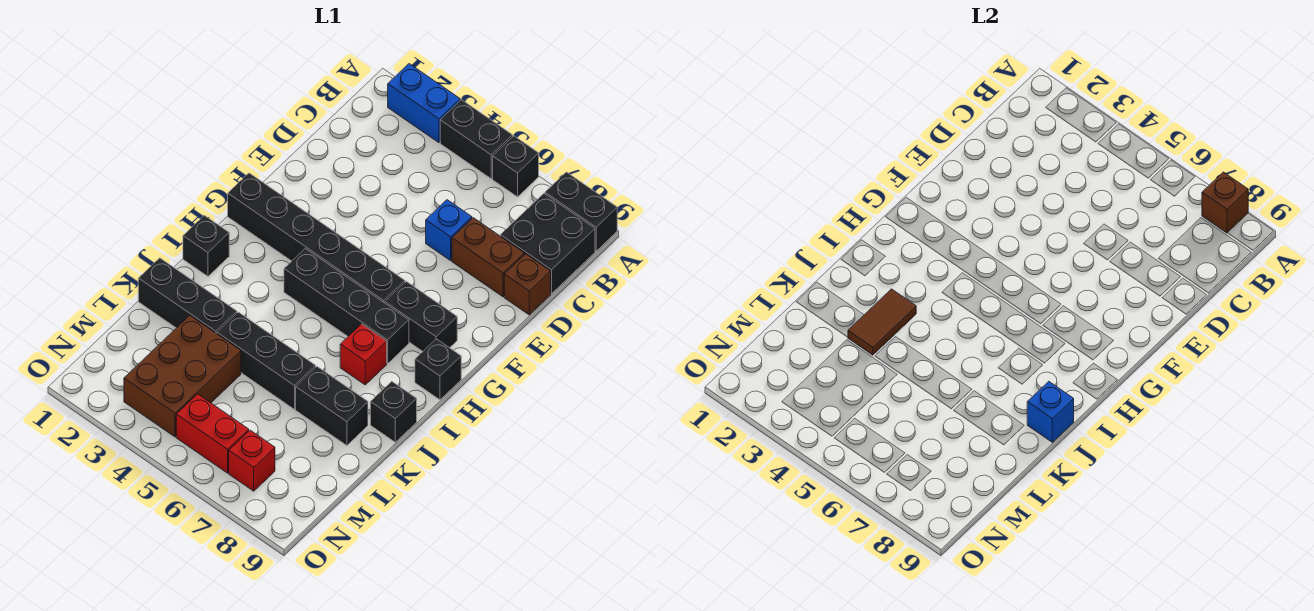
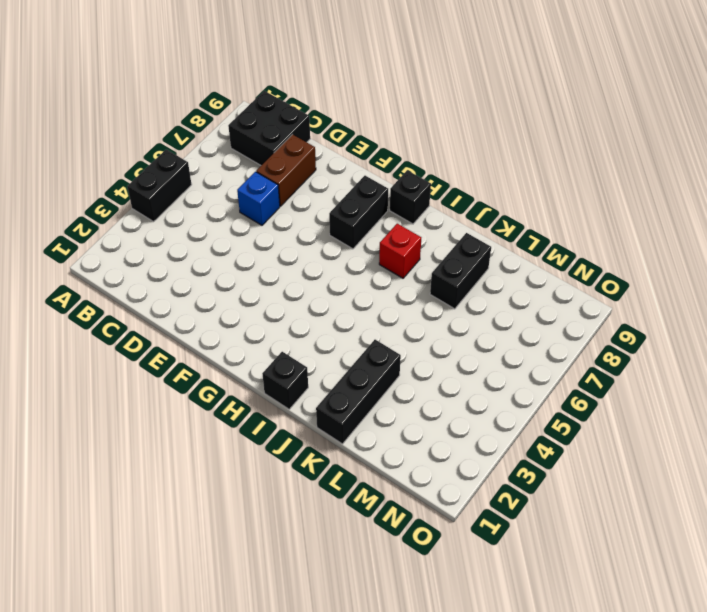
none -> blue brick A2:A3 level 1
none -> black brick A6 level 1
none -> black brick A8:A9 level 1

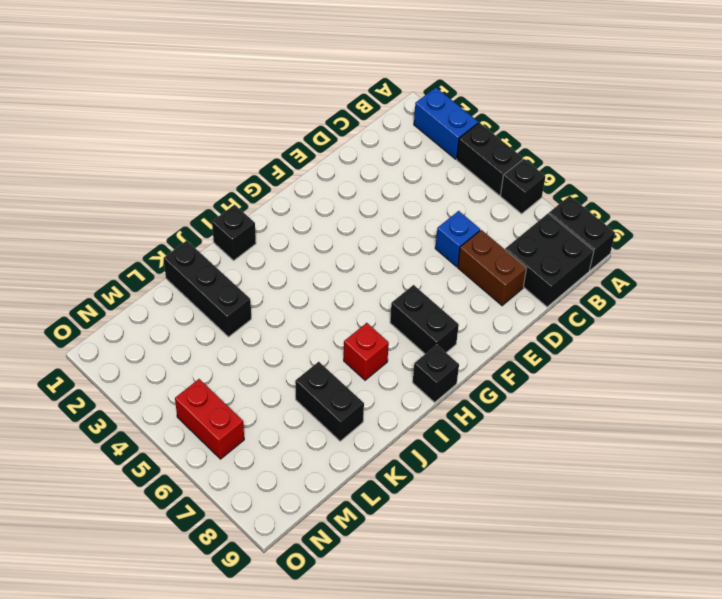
none -> brown brick D9 level 1
none -> black brick G1:G6 level 1
none -> black brick H4:H7 level 1

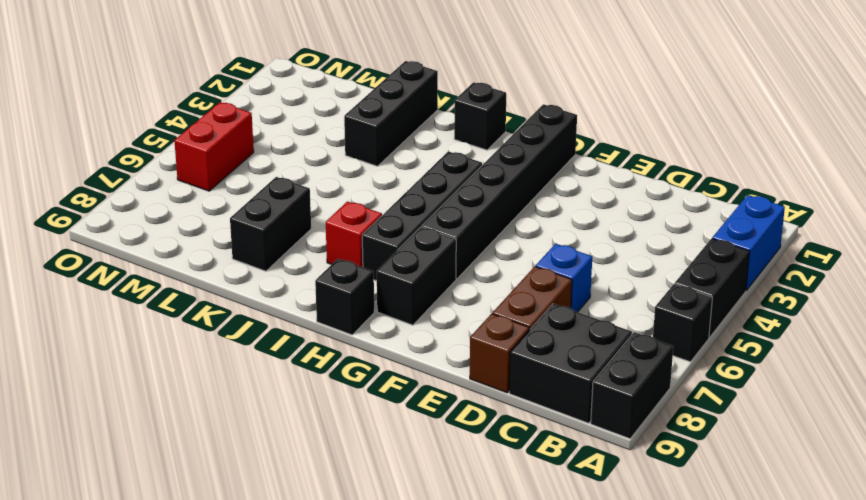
none -> black brick J9 level 1
none -> black brick K4:K6 level 1
none -> brown brick L3:N4 level 1

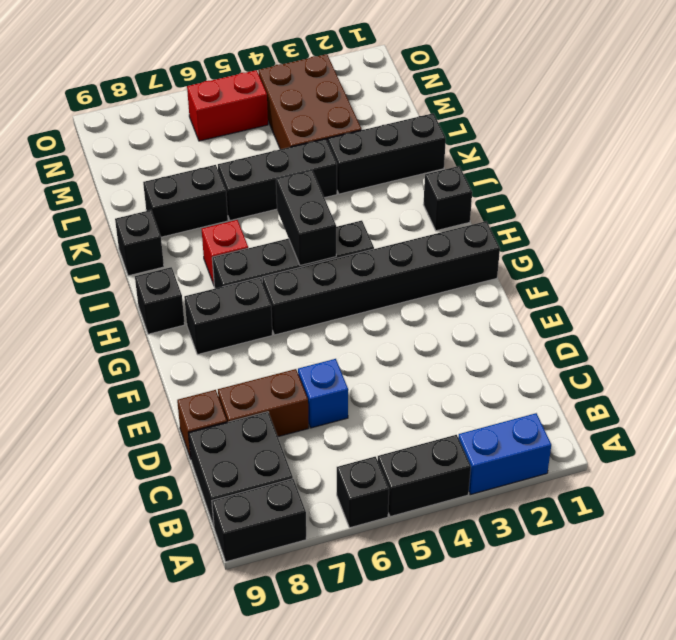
black brick H5:I5 level 2 -> none
none -> red brick N7 level 1
none -> brown brick A8 level 2
none -> brown tile J3:K3 level 2

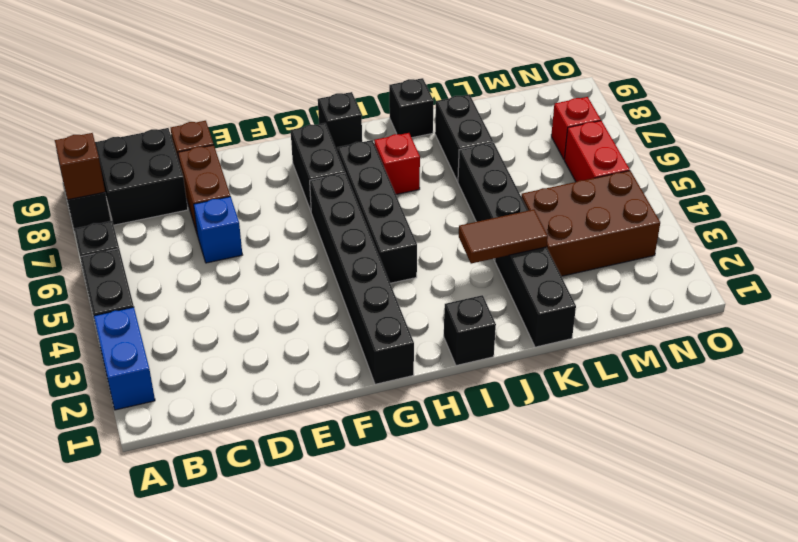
none -> blue brick J9 level 2

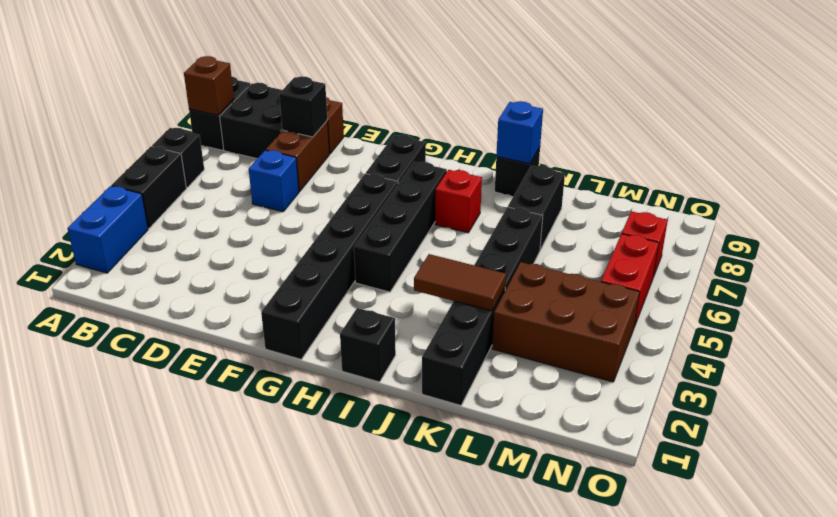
black brick D8 level 2 -> black brick H9 level 1

